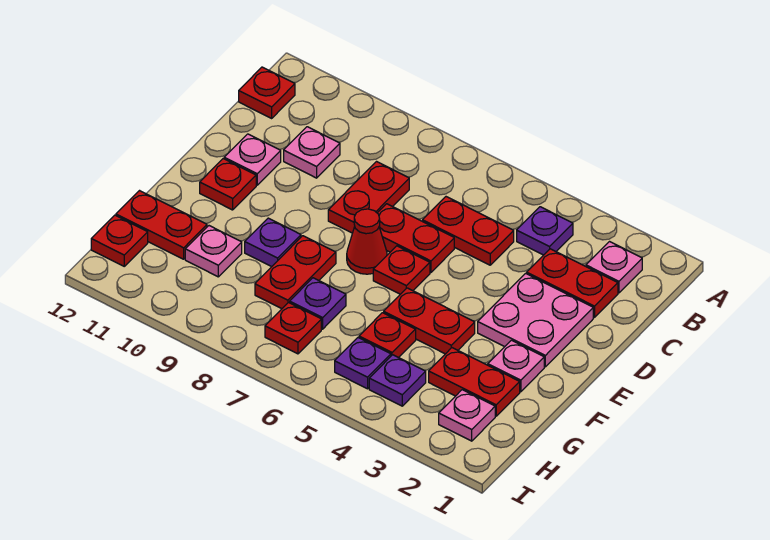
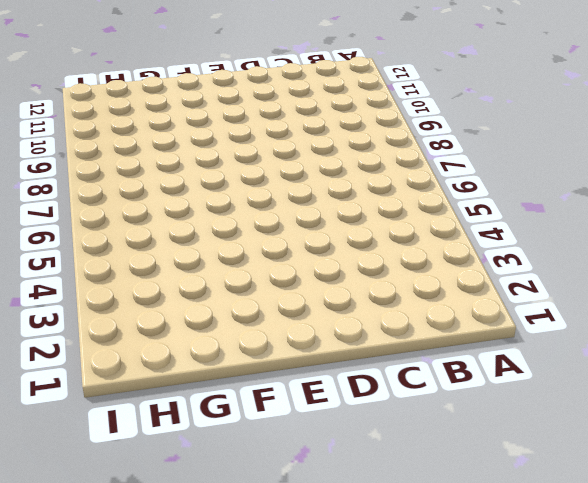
none -> pink plate B2 level 1
none -> purple plate B4 level 1
none -> red plate B12 level 1

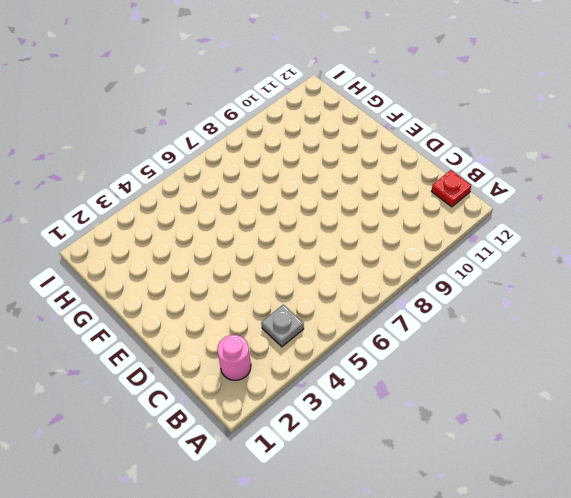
pink round brick B2 level 1 -> pink plate B2 level 1
grey plate B4 level 1 -> purple plate B4 level 1
none -> red plate C2:C3 level 1
none -> red plate C5:C6 level 1
none -> red plate C8:D8 level 1

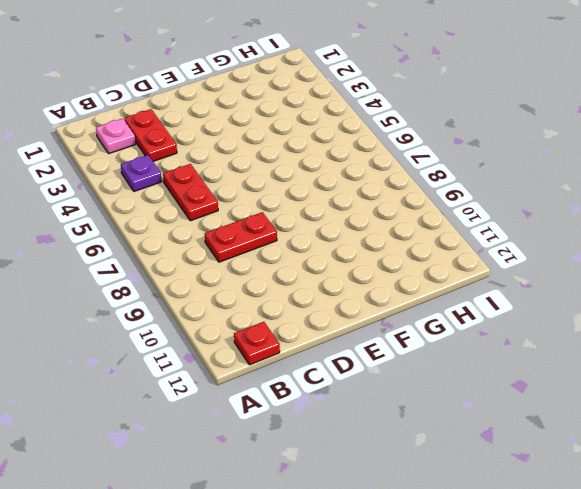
none -> pink plate C10 level 1
none -> pink plate D2:E3 level 1
none -> red plate D6:D7 level 1

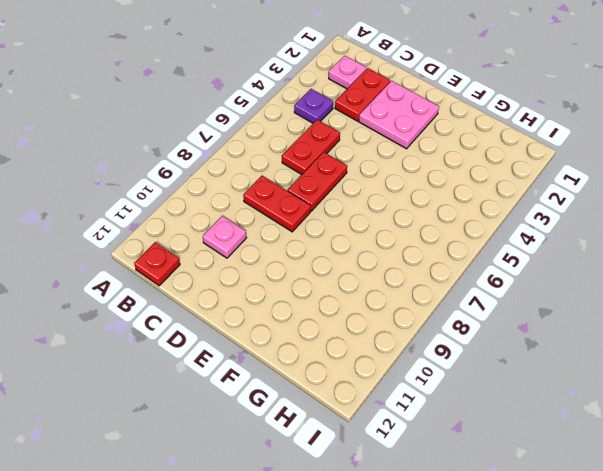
none -> pink plate D11 level 1
none -> red plate E6 level 1
none -> red cone E7 level 1

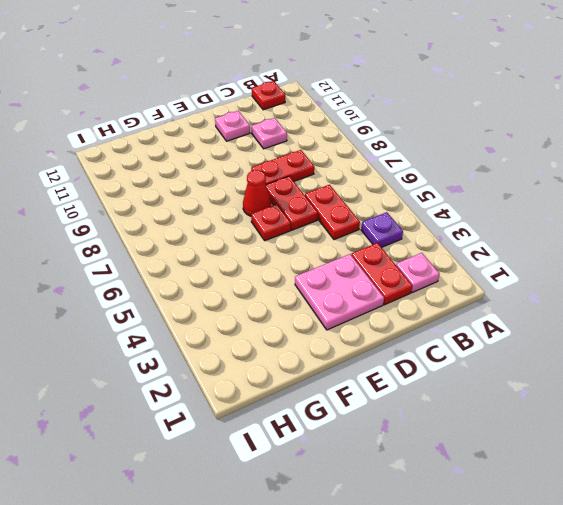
none -> red plate E11 level 1
none -> pink plate F2 level 1
none -> red plate F4:F5 level 1

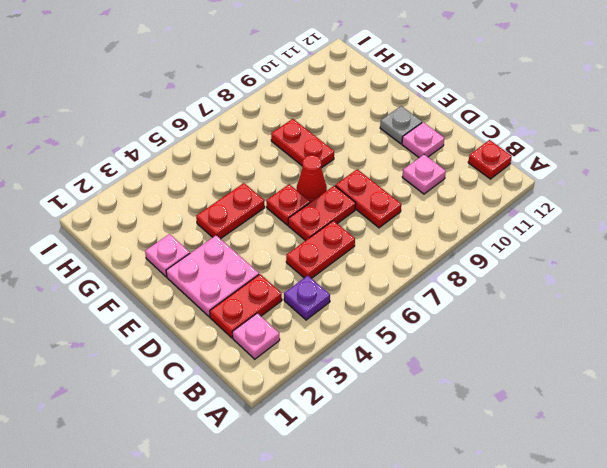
grey plate E11 level 1 -> red plate E11 level 1
none -> purple plate F9 level 1
none -> red plate G2:G3 level 1
none -> red plate G5 level 1

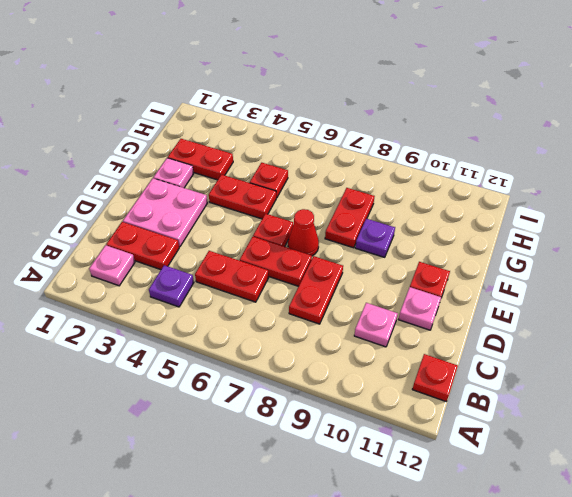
none -> purple plate G7 level 1
none -> pink plate G10 level 1
none -> red plate G11:G12 level 1

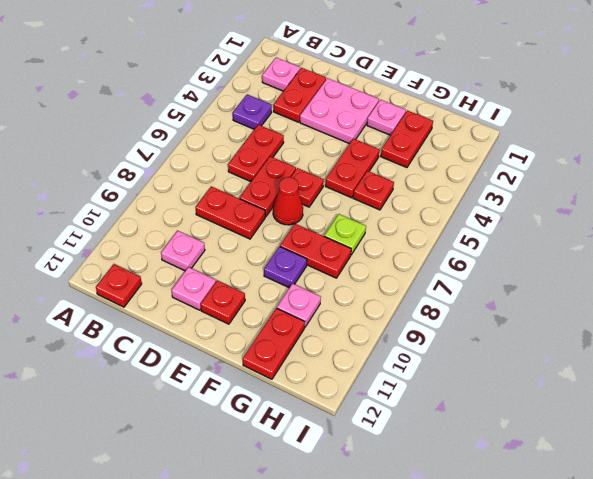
lime plate G7 level 1 -> purple plate G7 level 1
none -> pink plate H2 level 1
none -> purple plate H4 level 1
none -> purple plate H5 level 1

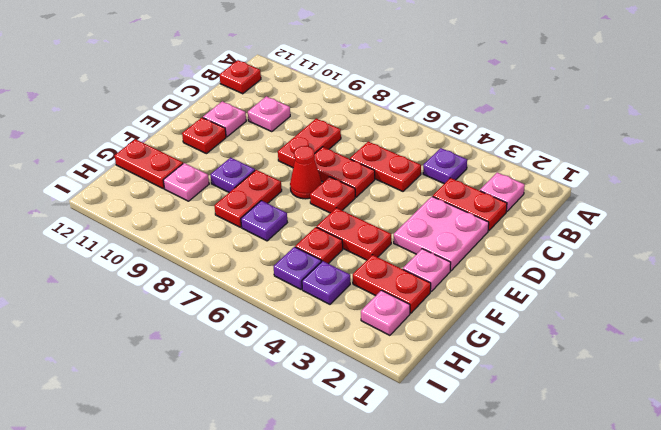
none -> red plate H7 level 1
none -> red plate H12 level 1

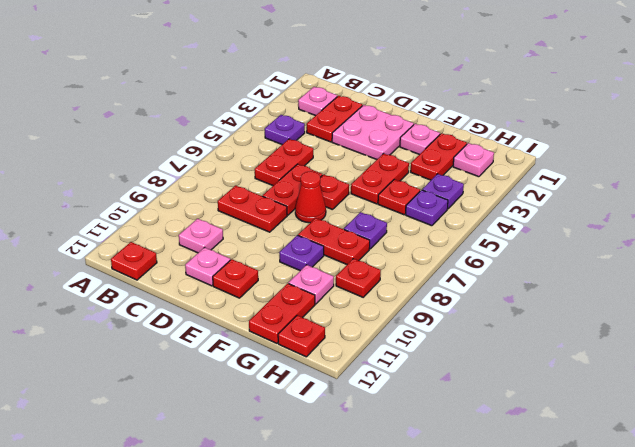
red plate H9 level 1 -> red plate H7 level 1

